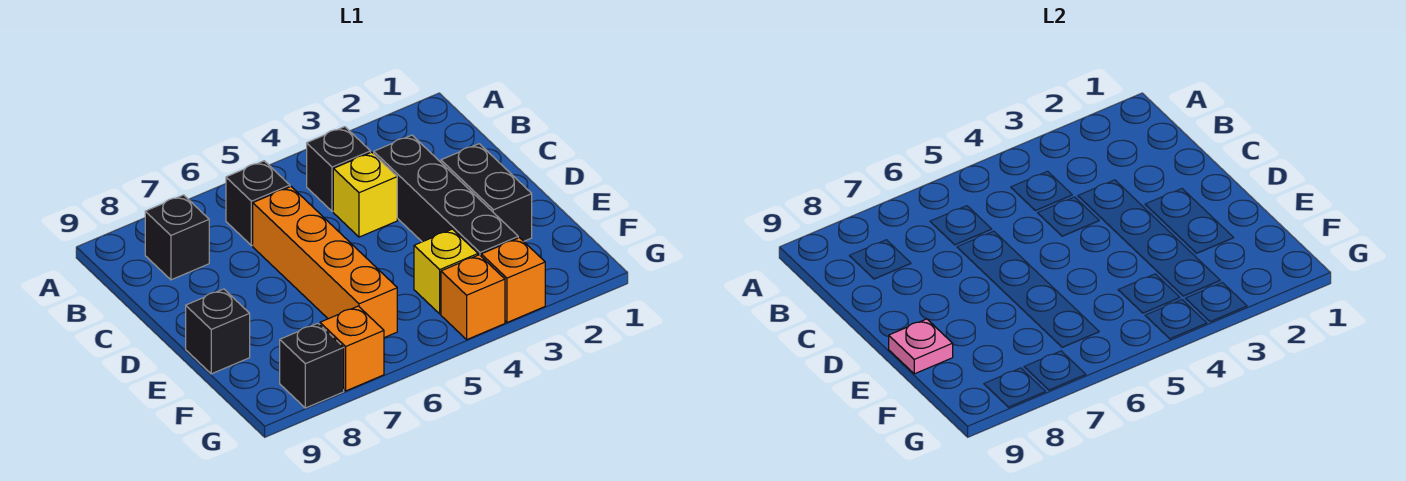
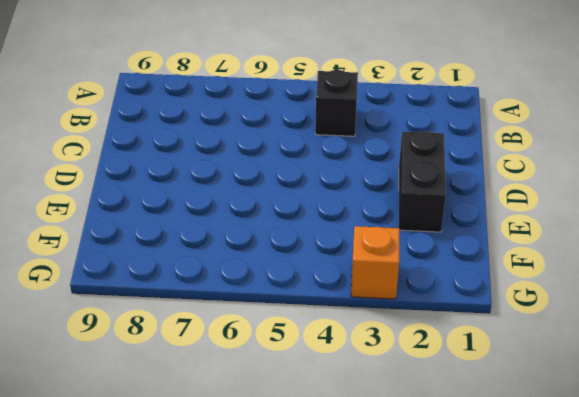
none -> black brick B6 level 1
none -> black brick B8 level 1
none -> black brick C3:F3 level 1

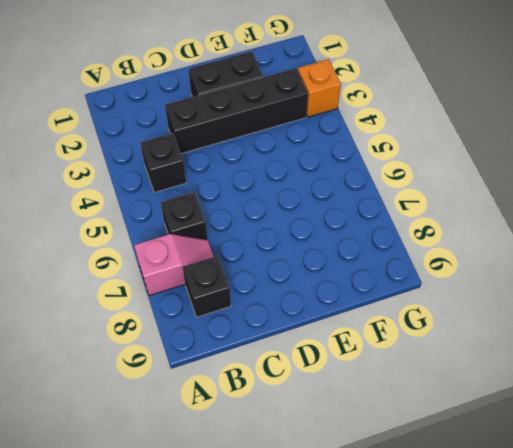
pink slope A7:B7 level 1 top A -> none
none -> yellow brick C4 level 1
none -> orange brick C6:F6 level 1
none -> black brick E9 level 1

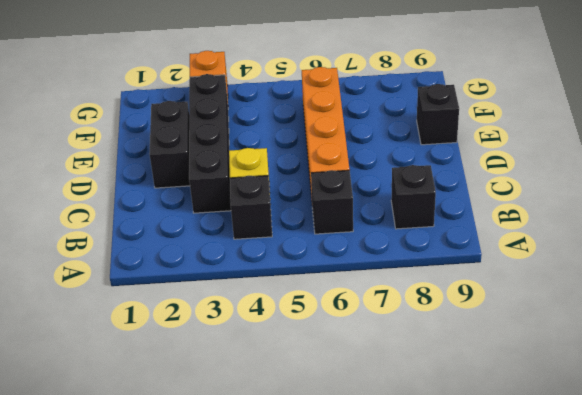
none -> yellow brick F4 level 1
none -> orange brick G4 level 1
none -> orange brick G7 level 1

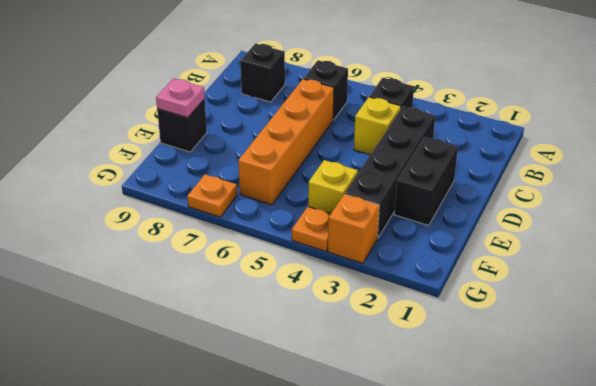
orange plate G4 level 1 -> orange brick G4 level 1
orange plate G7 level 1 -> orange brick G7 level 1
none -> black brick G8 level 1

